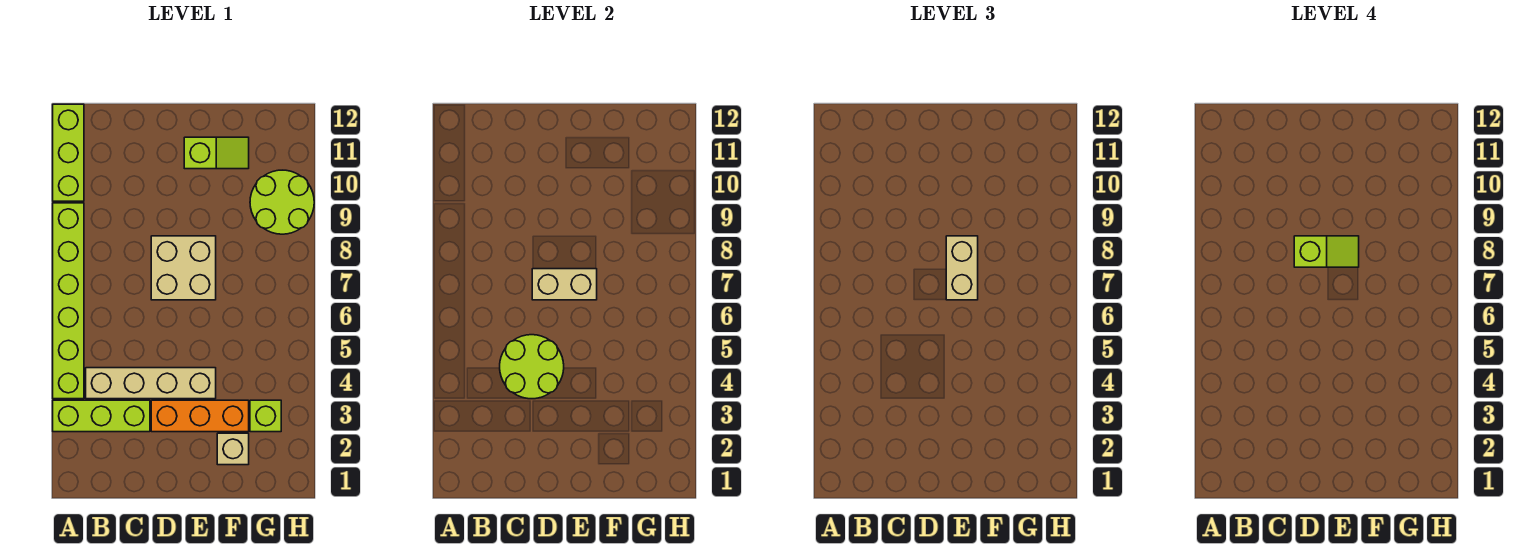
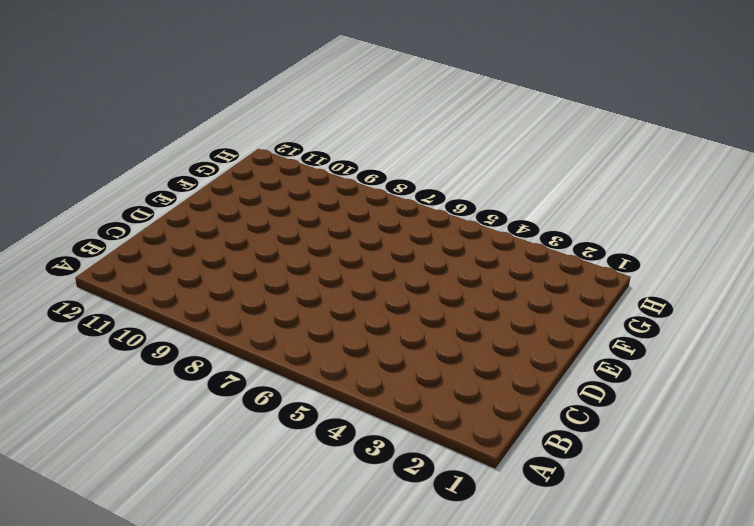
none -> lime brick A3:C3 level 1
none -> lime brick A4:A9 level 1
none -> lime brick A10:A12 level 1

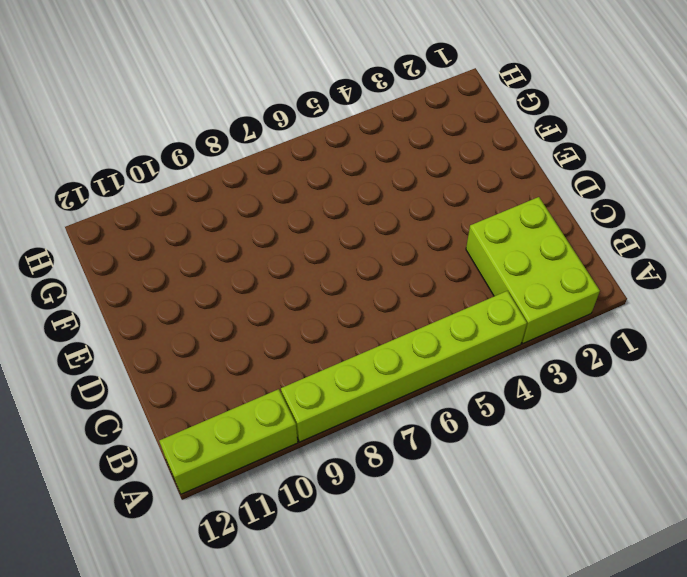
lime brick A2:C3 level 1 -> lime brick A3:C3 level 1
none -> tan brick B4:E4 level 1
none -> orange brick D3:F3 level 1
none -> tan brick D7:E8 level 1

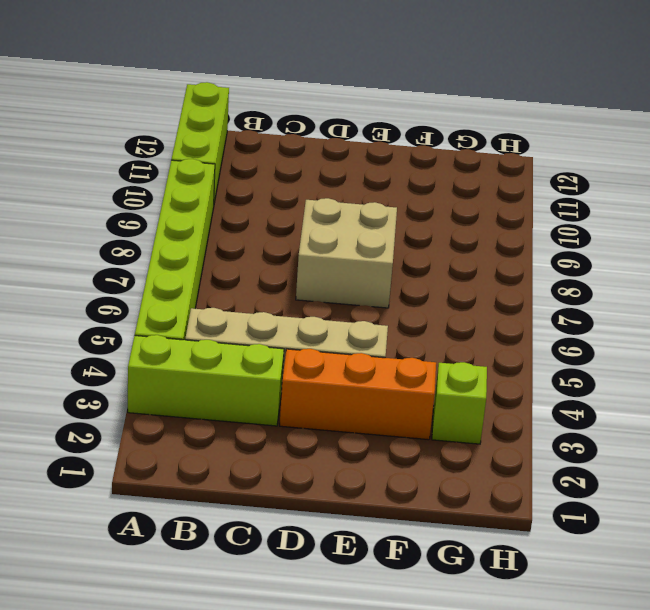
none -> lime slope E11:F11 level 1 top E
none -> tan brick F2 level 1
none -> lime round brick G9:H10 level 1

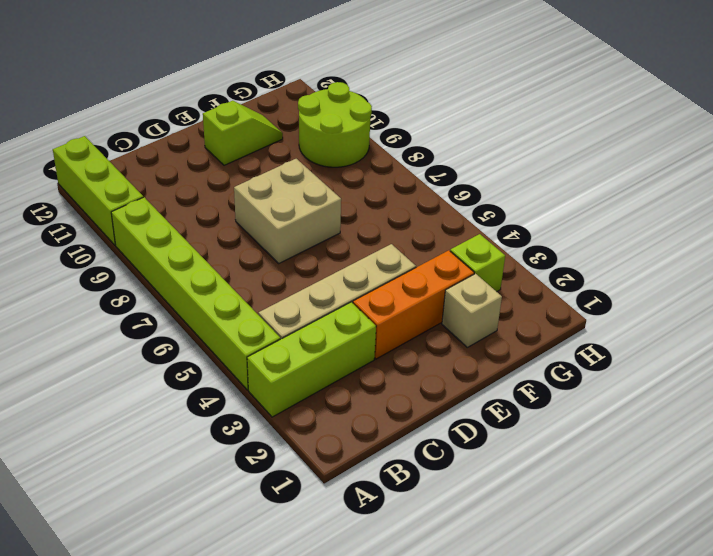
none -> lime round brick C4:D5 level 2
none -> tan brick D7:E7 level 2
none -> tan brick E7:E8 level 3

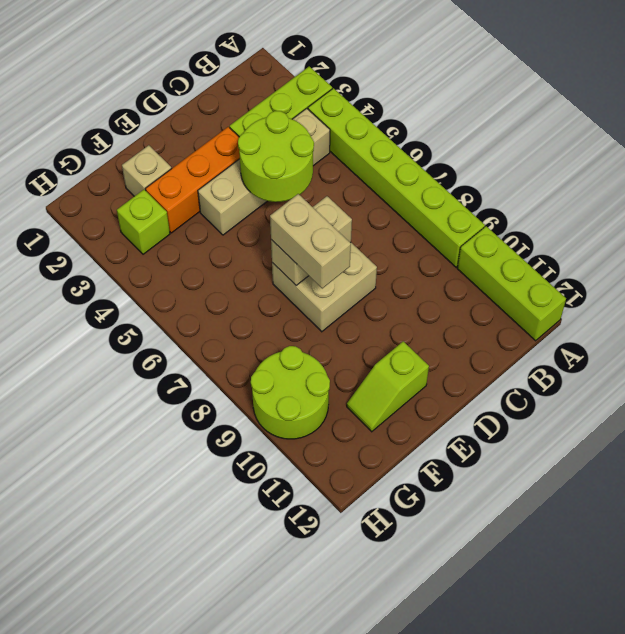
none -> lime slope D8:E8 level 4 top D

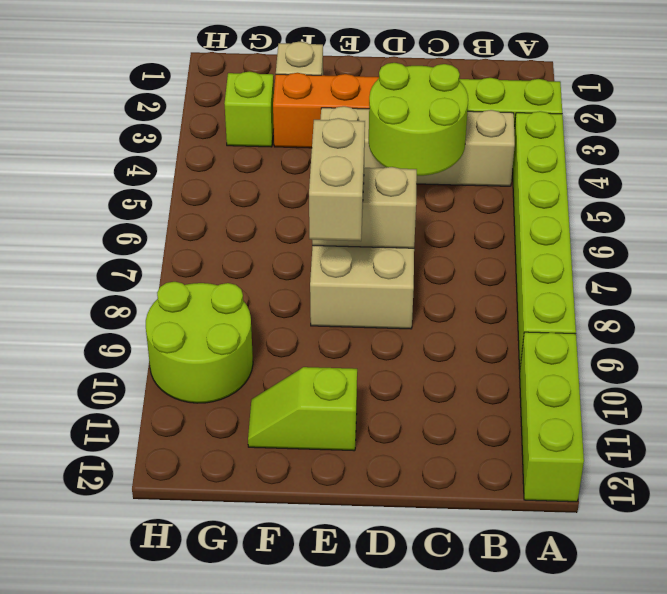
none -> lime slope D8:E8 level 4 top D

